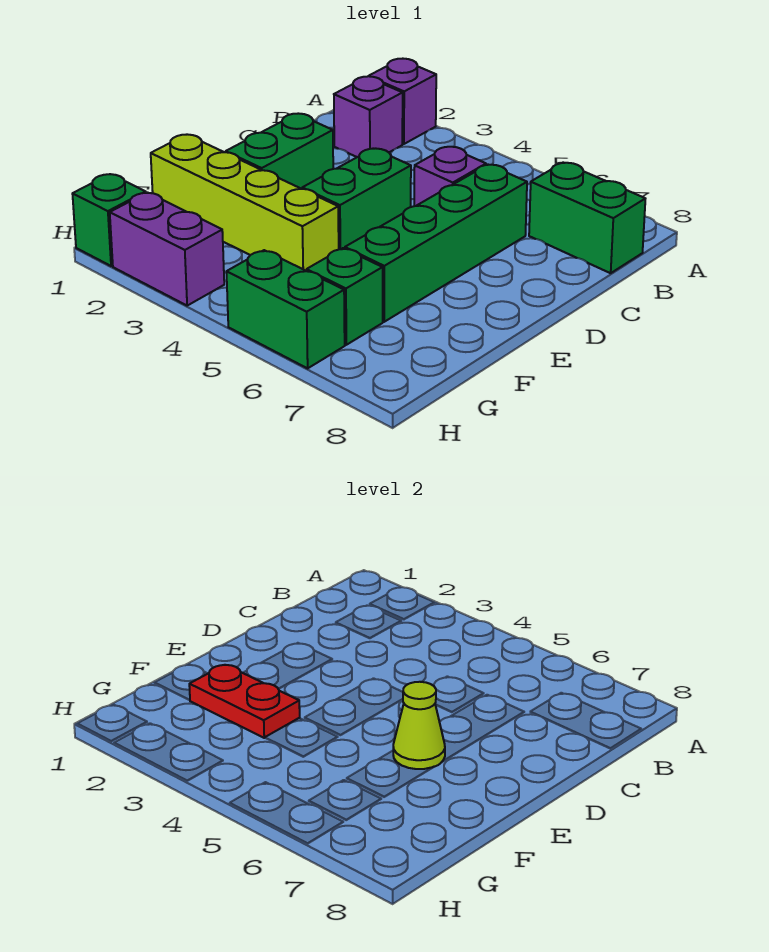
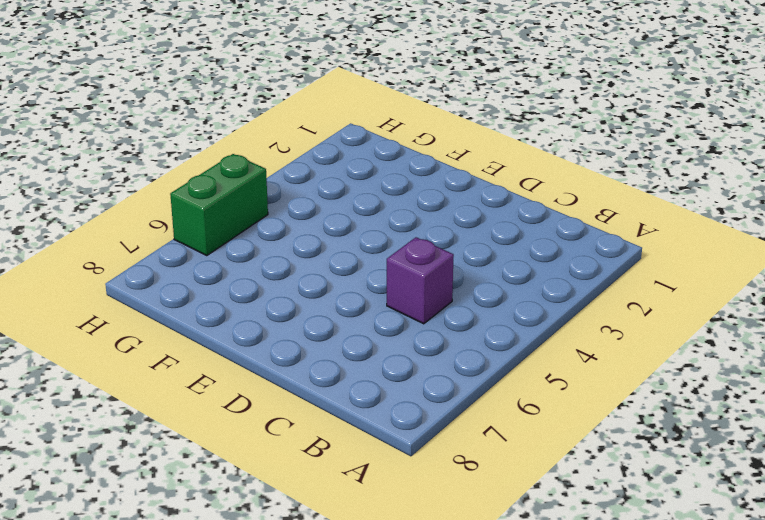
none -> purple brick A2 level 1
none -> purple brick B2 level 1
none -> green brick B7:B8 level 1

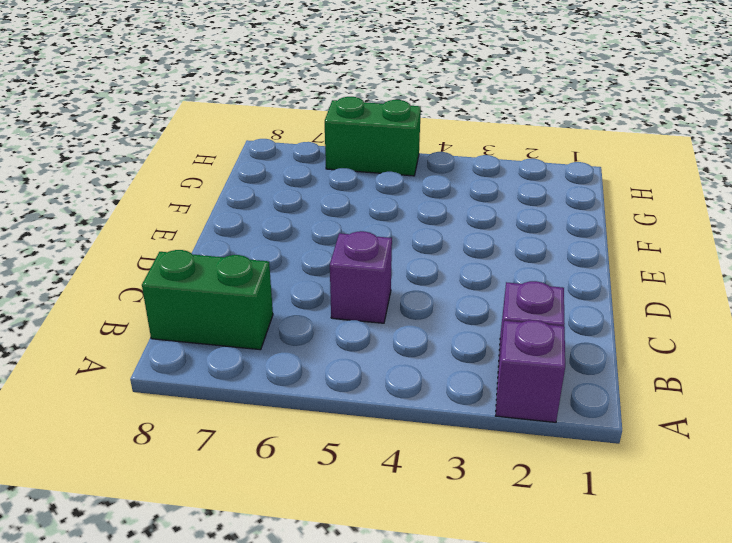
none -> green brick C6:F6 level 1
none -> green brick D2:E2 level 1
none -> green brick D4:E4 level 1

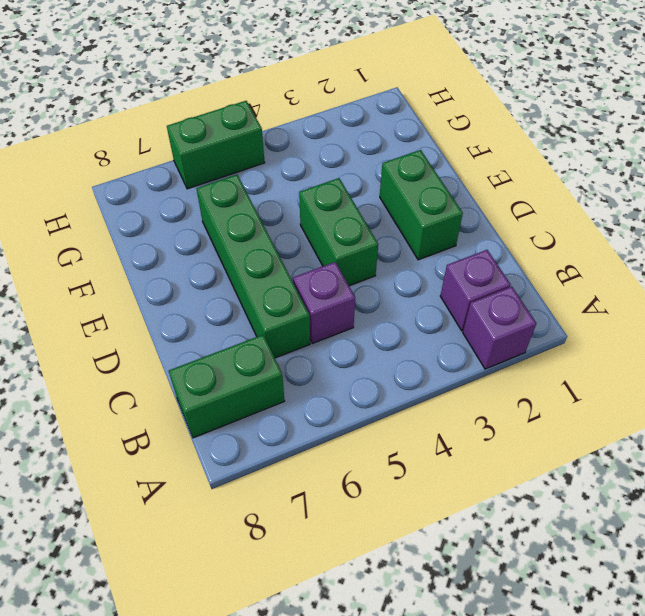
none -> lime brick F1:F4 level 1
none -> green brick G6 level 1
none -> green brick H1 level 1

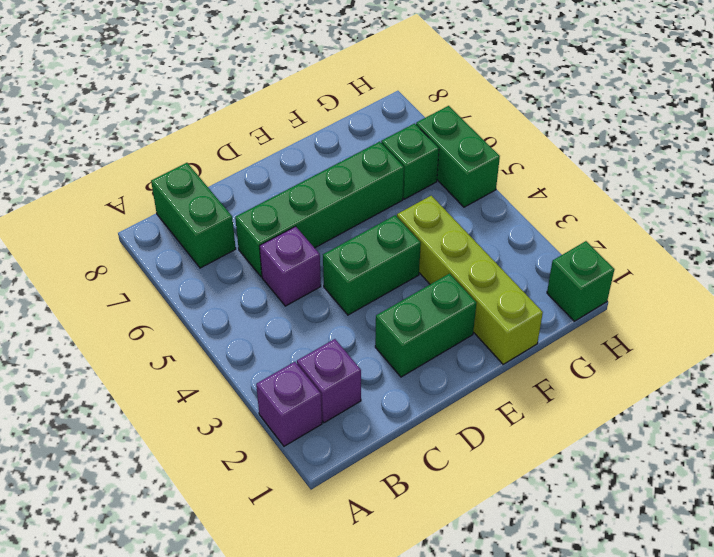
none -> purple brick H2:H3 level 1
none -> lime cone E6 level 2
none -> red plate F2:F3 level 2

